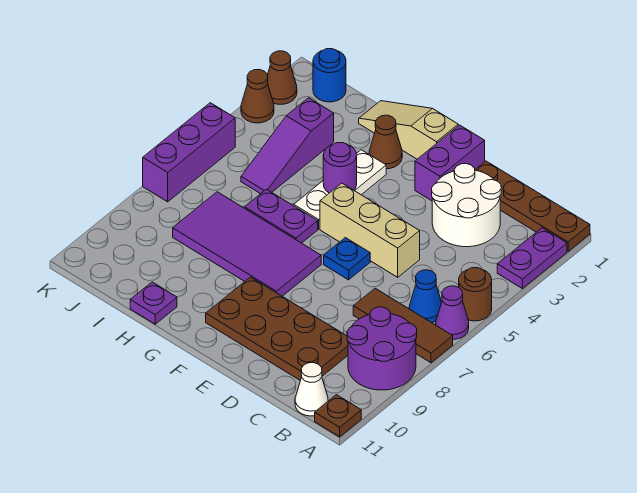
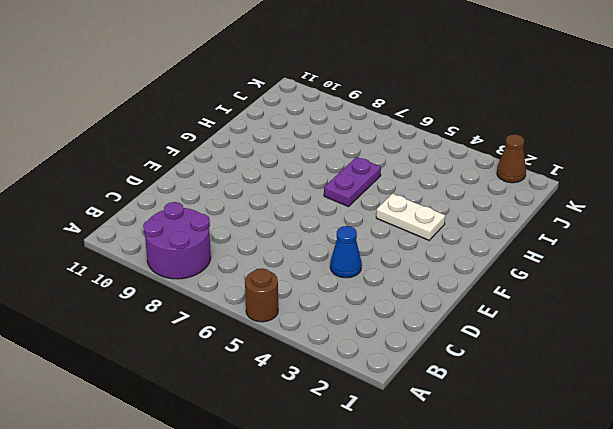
blue cone D4 level 1 -> blue cone B6 level 1
white plate G3:G4 level 1 -> white plate G3:G5 level 1
none -> brown plate A1:D1 level 1
none -> purple plate A2:A3 level 1
none -> purple cone A6 level 1

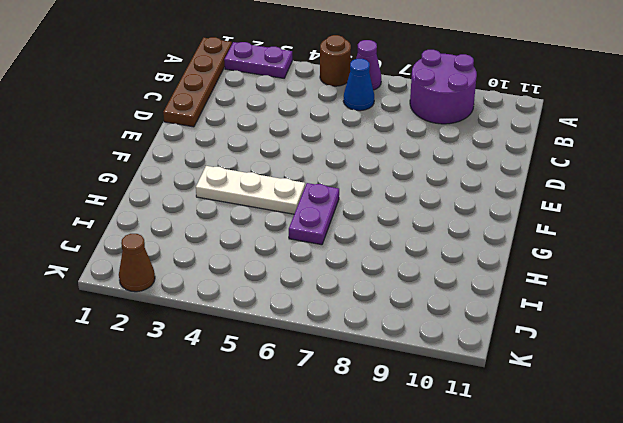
none -> brown tile A7:C7 level 1
none -> brown plate A11 level 1
none -> white cone B11 level 1

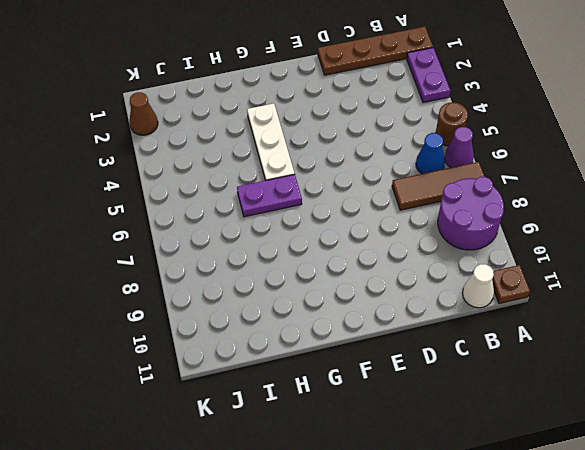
none -> white round brick C2:D3 level 1
none -> brown plate C9:F10 level 1
none -> tan brick D5:F5 level 1

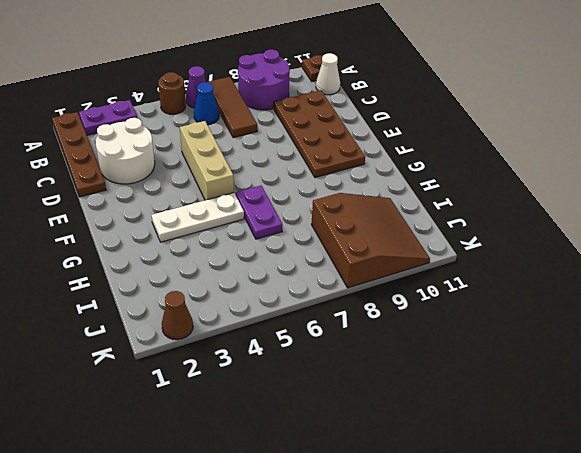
brown slope I8:K10 level 1 top 8 -> purple tile F7:I8 level 1
none -> purple brick E1:E2 level 1
none -> blue plate E6 level 1
none -> tan slope F1:H1 level 1 top F

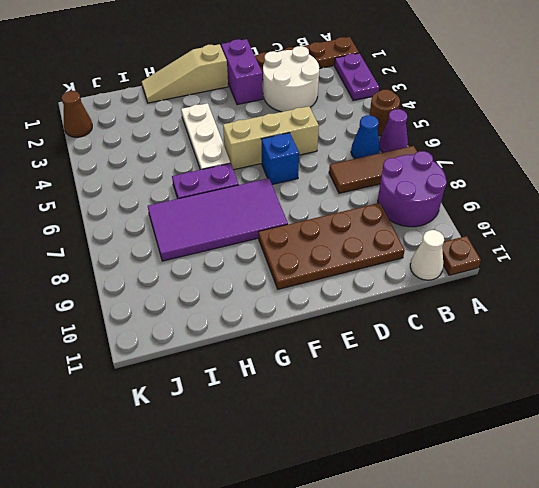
blue brick E6 level 1 -> blue plate E6 level 1
none -> brown cone G2 level 1
none -> purple plate H11 level 1
none -> purple slope I3:I5 level 1 top 3

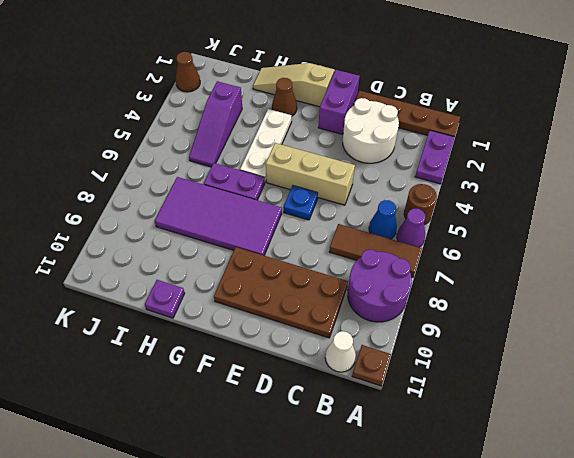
none -> blue round brick J1 level 1
none -> brown cone K3 level 1
none -> purple brick K5:K7 level 1

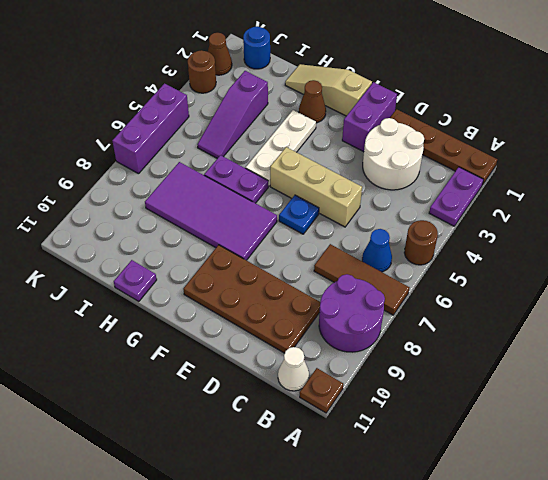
brown round brick K3 level 1 -> brown cone K3 level 1
none -> purple cone A6 level 1
none -> purple round brick G4 level 2

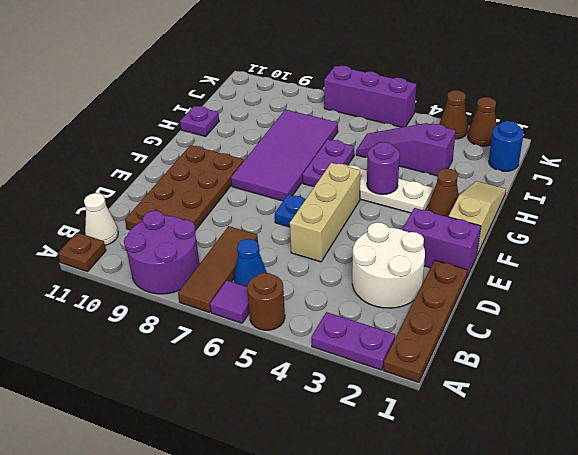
purple tile A6 level 1 -> purple cone A6 level 1

